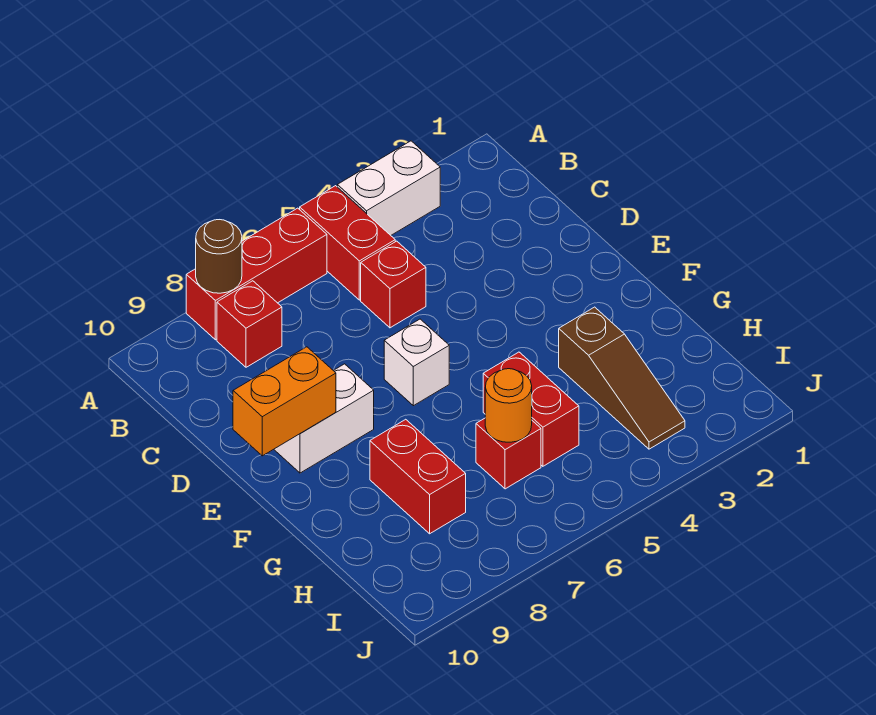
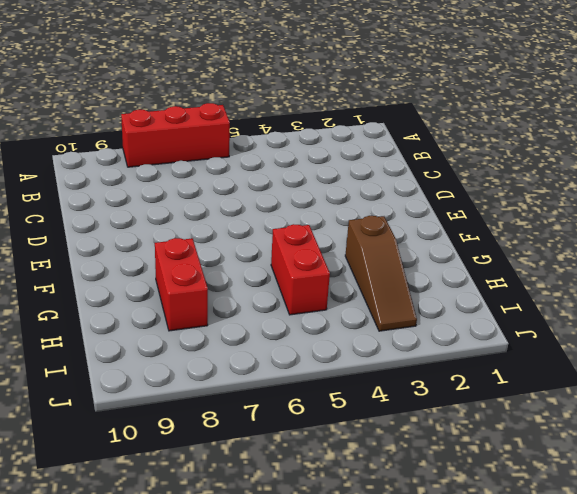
none -> white brick A3:A4 level 1
none -> red brick A5:B5 level 1
none -> red brick B8 level 1

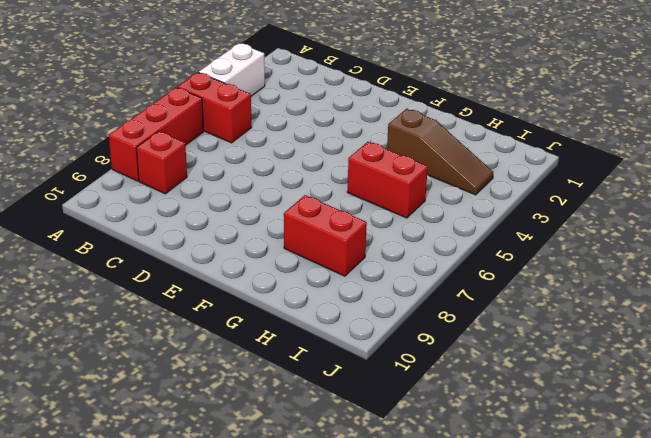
none -> red brick C5 level 1
none -> white brick E6 level 1
none -> white brick E8:E9 level 1

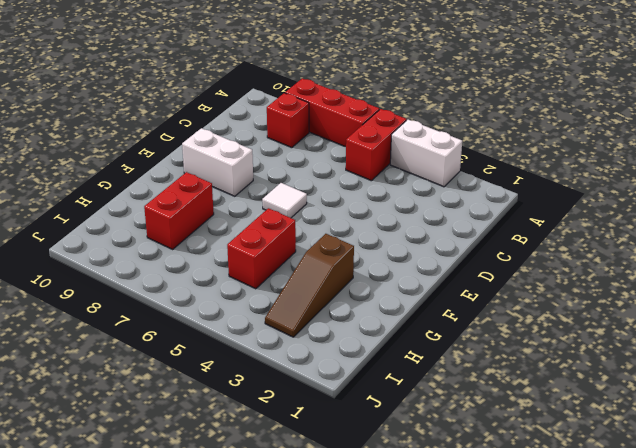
white tile E6 level 1 -> white brick E6 level 1
none -> red brick C5 level 1
none -> red brick H6 level 1
none -> brown round brick A8 level 2

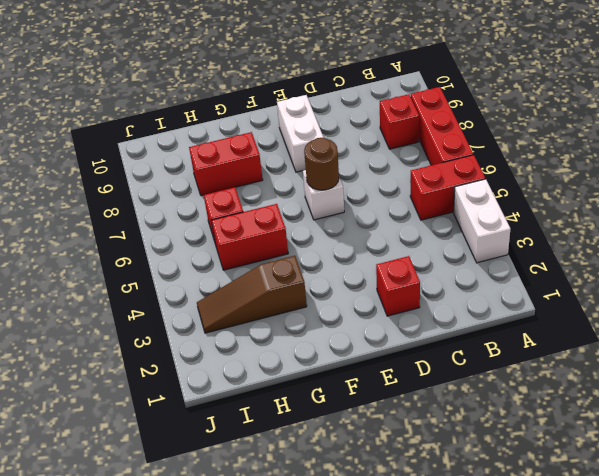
red brick D2 level 1 -> red brick C5 level 1
brown round brick E6 level 2 -> brown round brick A8 level 2
none -> orange brick E9:E10 level 2
none -> orange round brick H6 level 2

